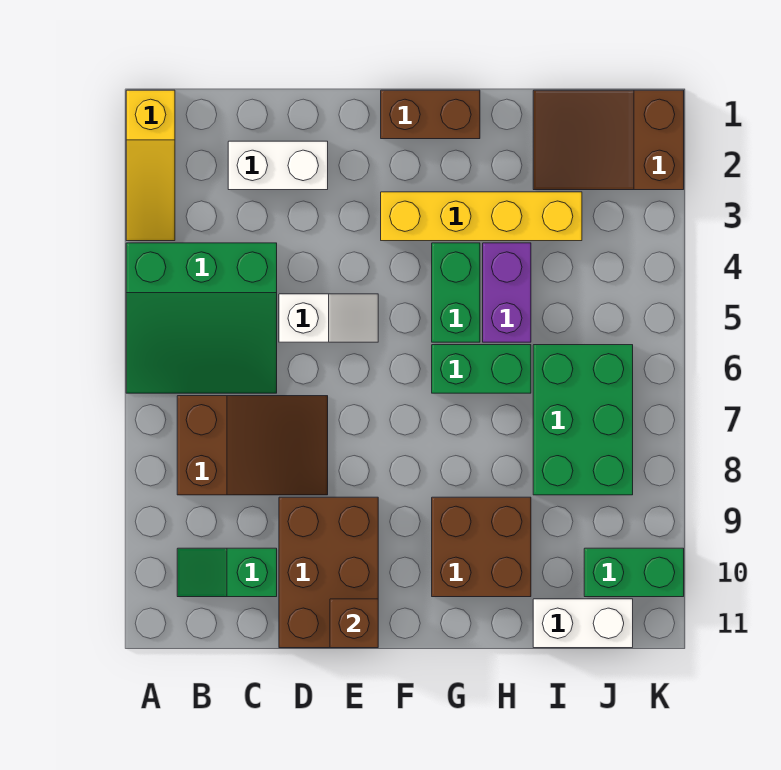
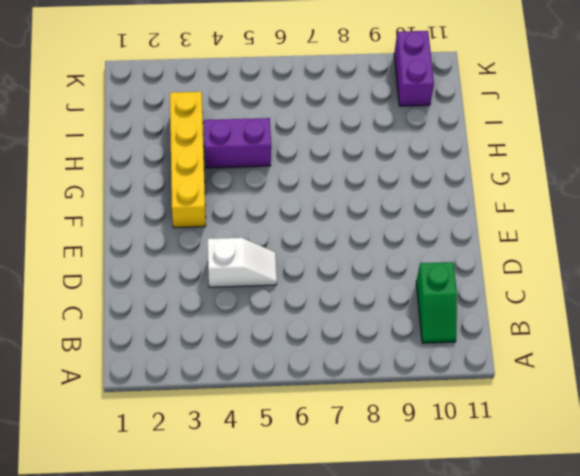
white slope D4:D5 level 1 top 4 -> white slope D5:E5 level 1 top D
purple brick J10:K10 level 1 -> green brick J10:K10 level 1
none -> yellow slope A1:A3 level 1 top 1
none -> green slope A4:C6 level 1 top 4
none -> brown slope B7:D8 level 1 top B

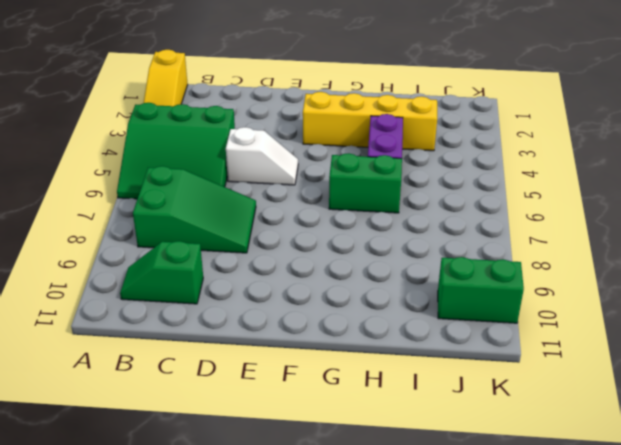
green slope B7:D8 level 1 top B -> brown slope B7:D8 level 1 top B
none -> white brick C2:D2 level 1
none -> brown brick D9:E11 level 1
none -> brown brick F1:G1 level 1

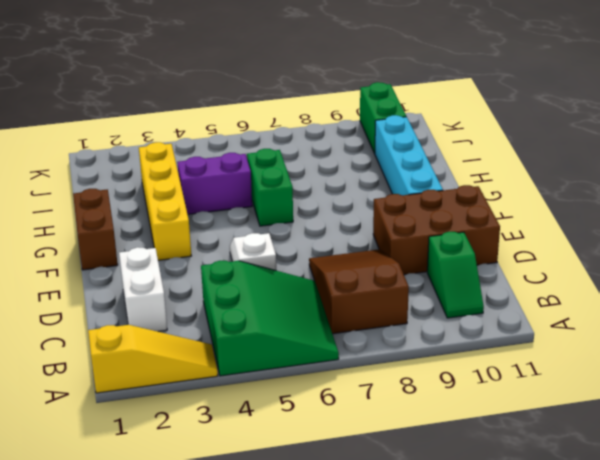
cyan brick F10:I10 level 1 -> brown brick G9:H10 level 1
none -> green brick G4:G5 level 1
none -> brown slope I1:K2 level 1 top K
none -> green brick I6:J8 level 1

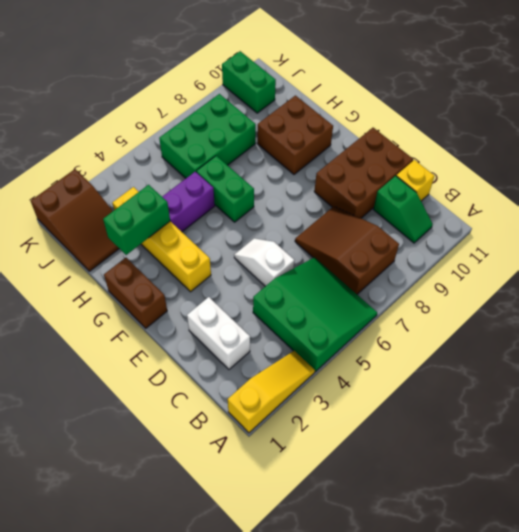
yellow brick C11 level 1 -> none
green brick H2:H3 level 2 -> green brick G4:G5 level 1
none -> white brick I11:J11 level 1
none -> brown brick E11 level 2

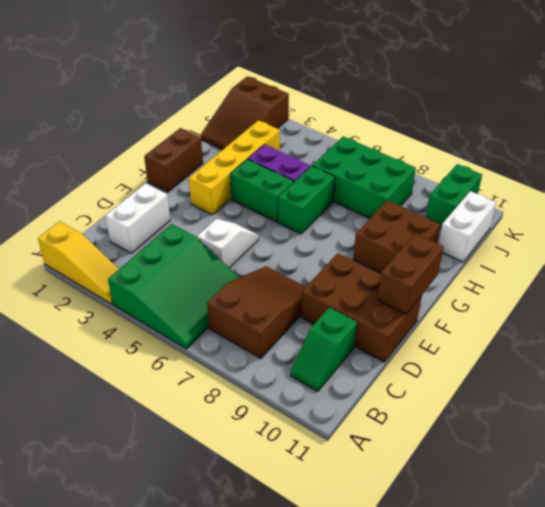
brown brick E11:F11 level 2 -> brown brick E11 level 2

